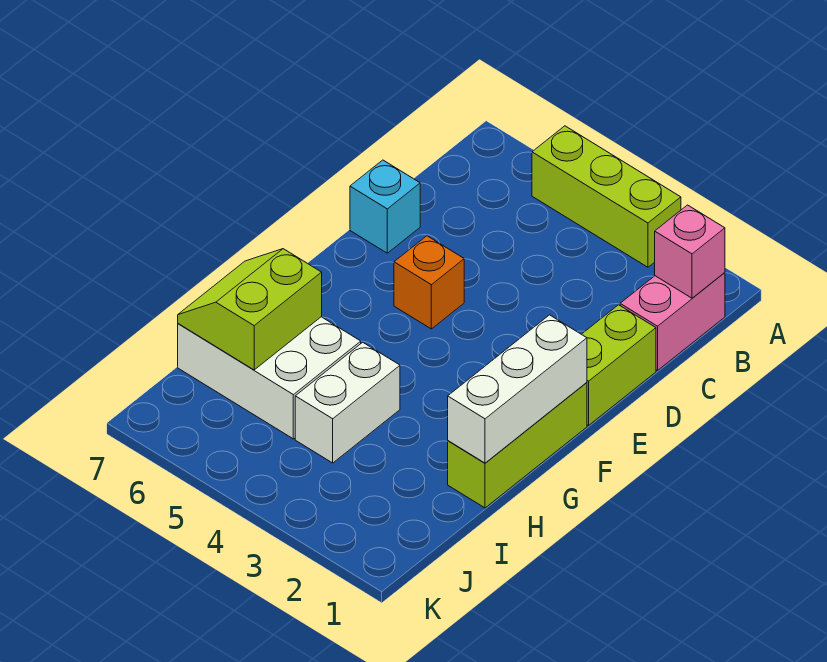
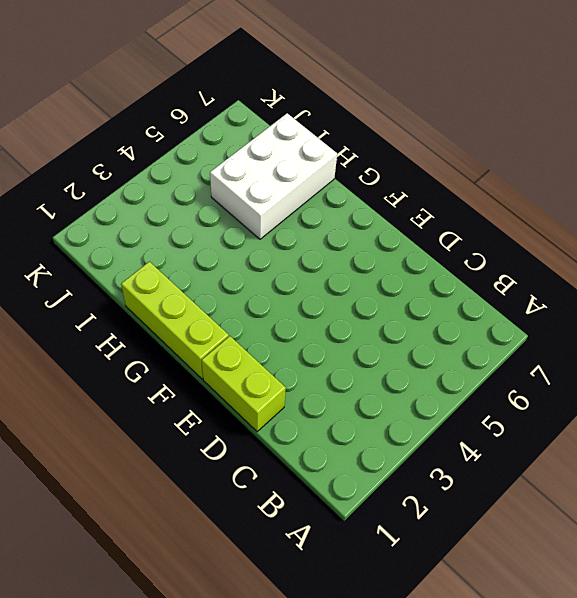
none -> lime brick A3:A5 level 1
none -> pink brick B1:C1 level 1

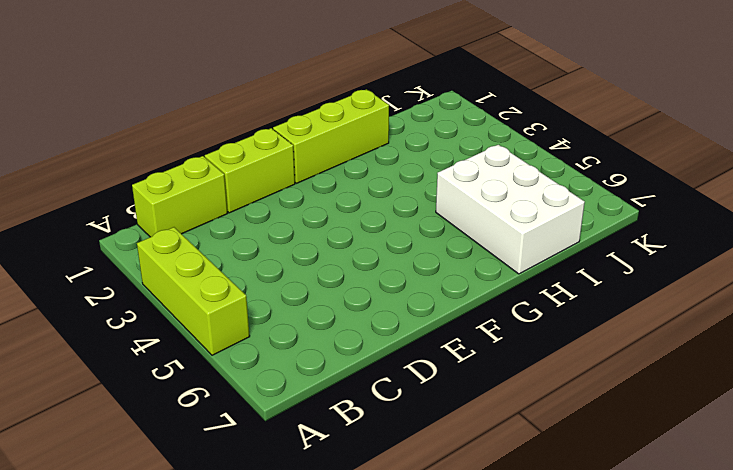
lime brick B1:C1 level 1 -> pink brick B1:C1 level 1
none -> cyan brick D7 level 1
none -> orange brick E5 level 1

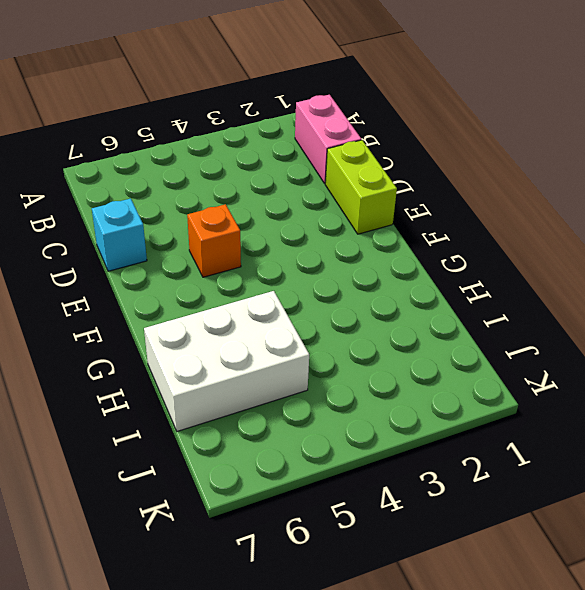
none -> lime brick A3:A5 level 1
none -> lime brick F1:H1 level 1

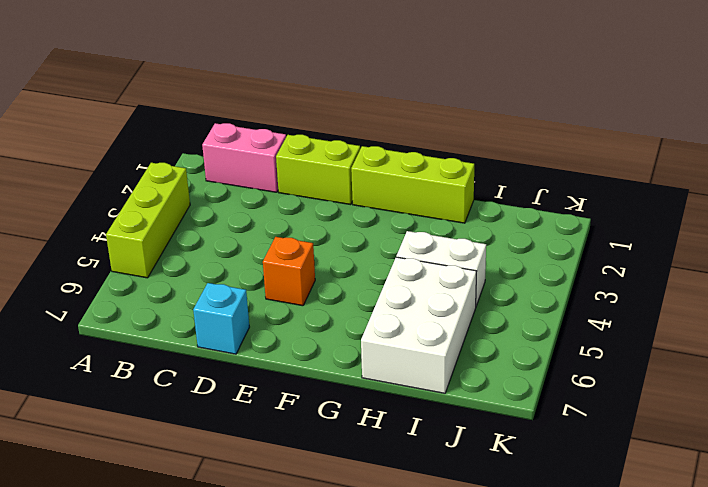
none -> pink brick B1 level 2
none -> white brick F1:H1 level 2

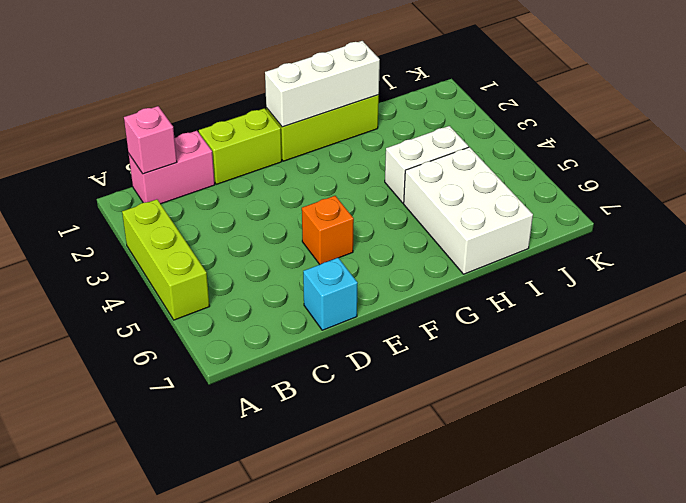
none -> lime slope H6:I7 level 2 top 6

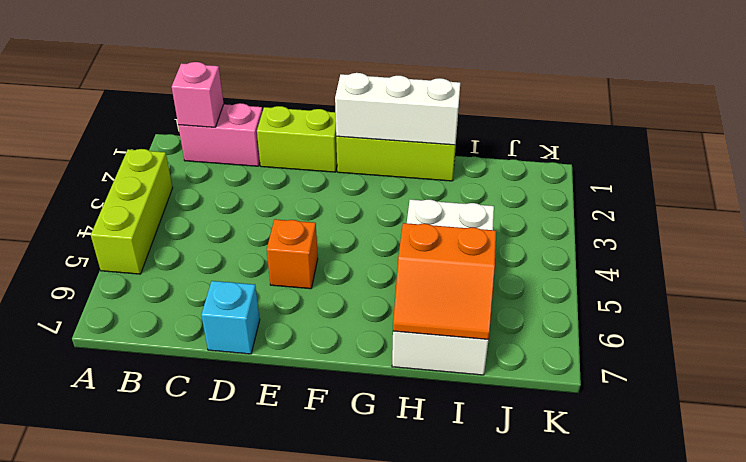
orange slope H6:I7 level 2 top 6 -> lime slope H6:I7 level 2 top 6

